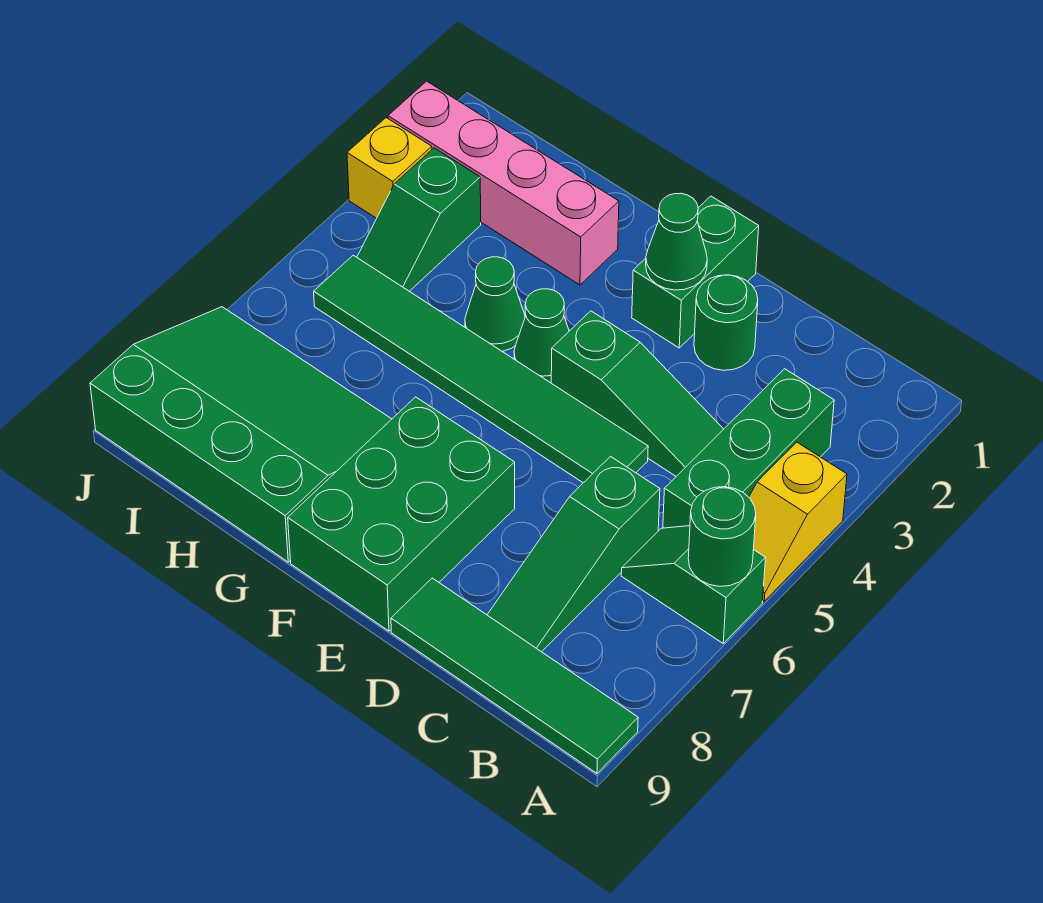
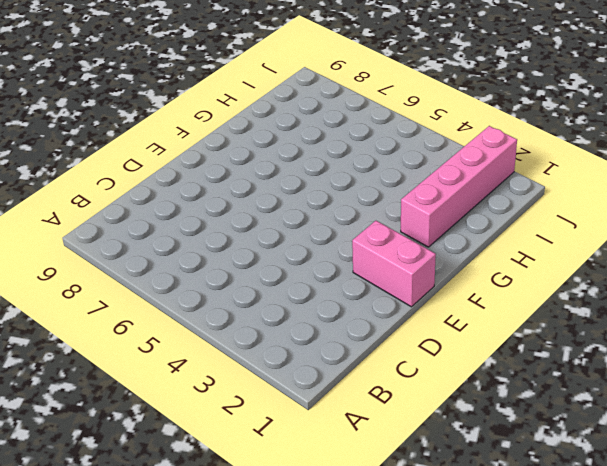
pink brick E1:E2 level 1 -> green brick E1:E2 level 1
none -> yellow slope A4:A5 level 1 top 4
none -> green slope A6:B6 level 1 top A
none -> green tile A9:D9 level 1

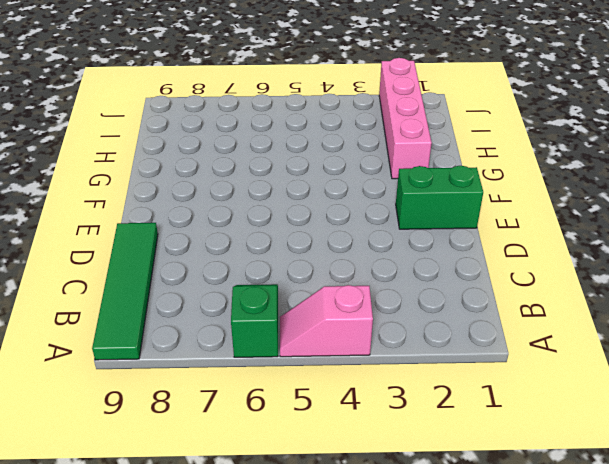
pink slope A4:A5 level 1 top 4 -> yellow slope A4:A5 level 1 top 4
none -> green brick B3:B5 level 1
none -> green slope C4:E4 level 1 top E
none -> green slope C6:C8 level 1 top 6

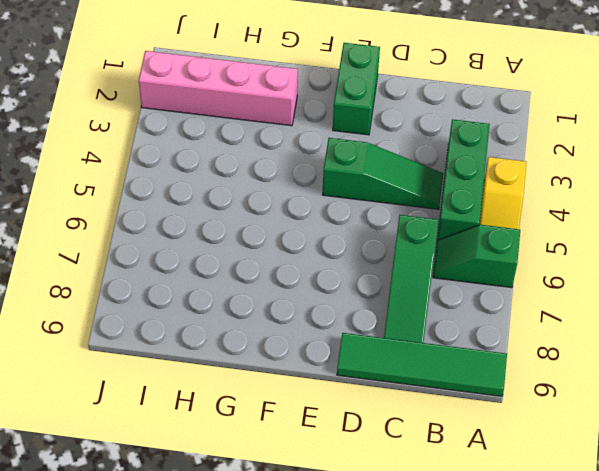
none -> green round brick D2 level 1
none -> green tile D5:I5 level 1
none -> green brick E7:F9 level 1

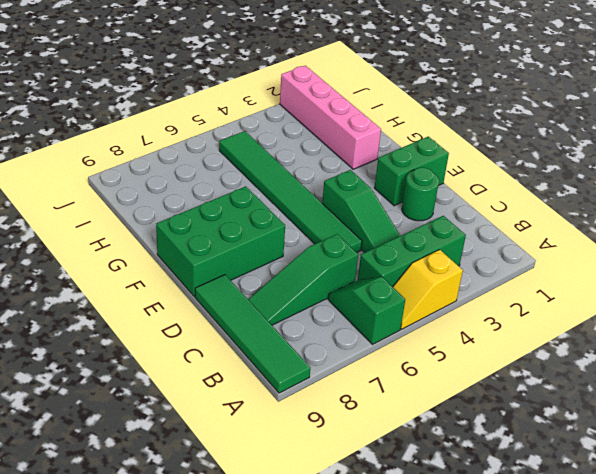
none -> green cone F4 level 1
none -> green cone G4 level 1
none -> green slope G7:J9 level 1 top 9

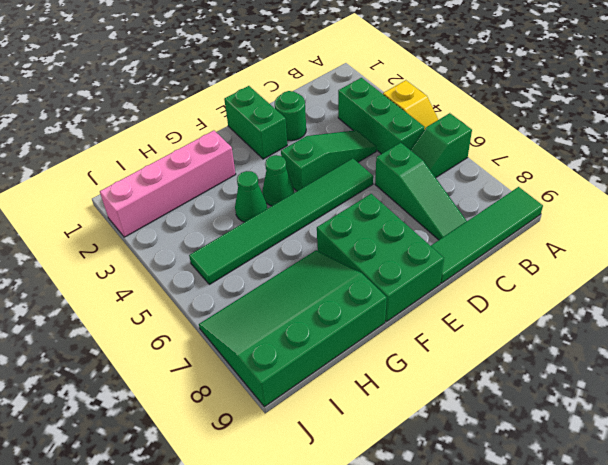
none -> green slope I3:I4 level 1 top 3
none -> yellow brick J3 level 1
none -> green round brick A6 level 2

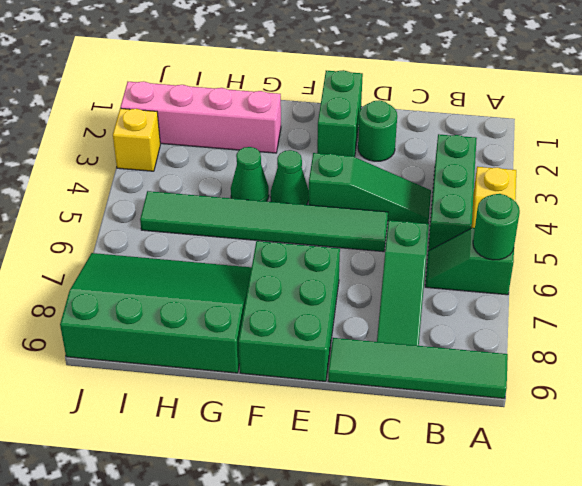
none -> green slope I3:I4 level 1 top 3
none -> green cone E2 level 2

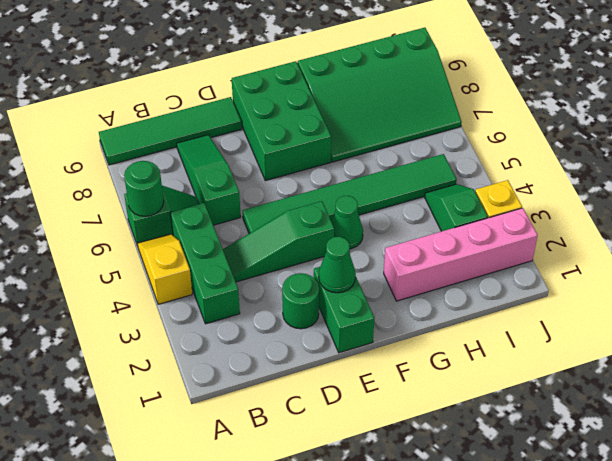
none -> green cone G4 level 1

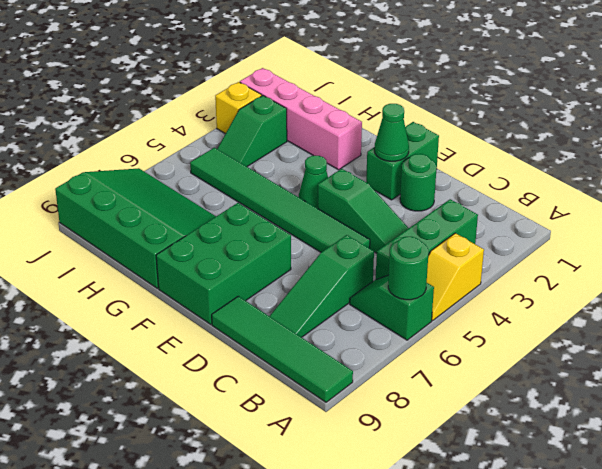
none -> green cone G4 level 1

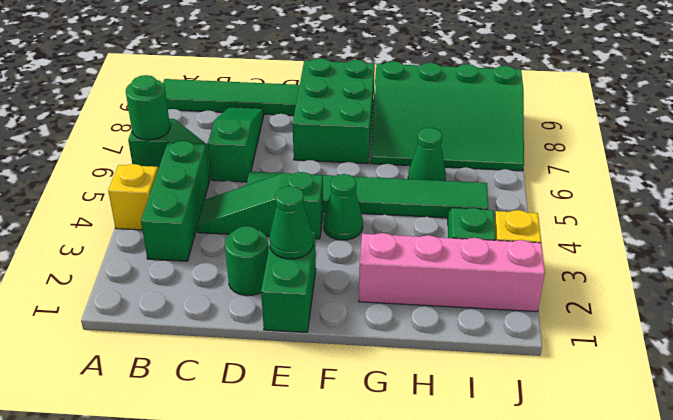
green cone H6 level 1 -> green cone G4 level 1

